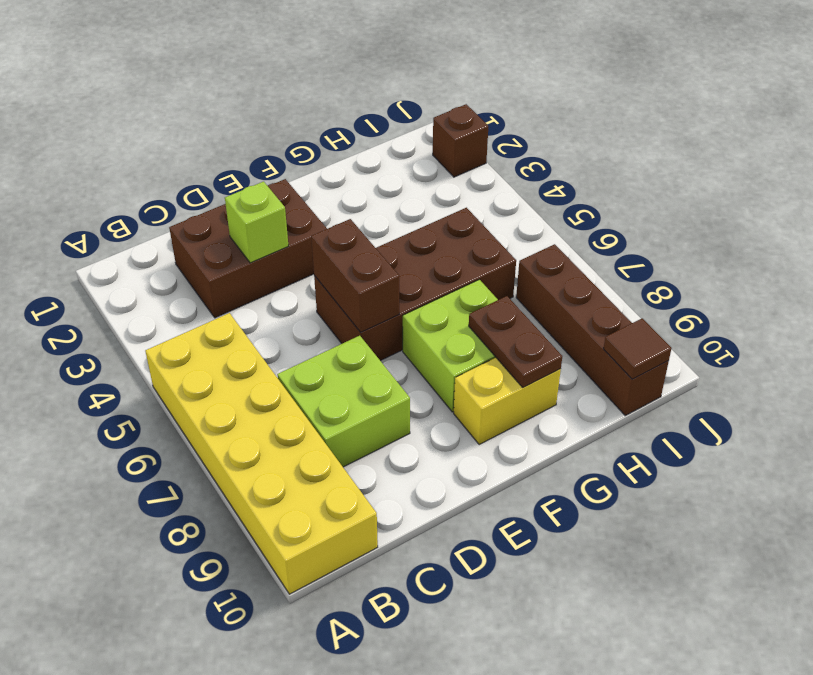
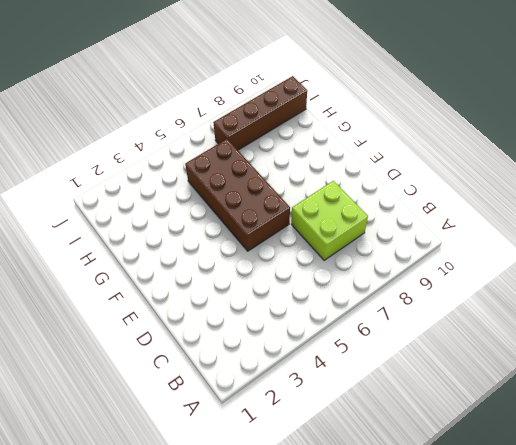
none -> yellow brick A5:B10 level 1
none -> brown brick C2:E3 level 1
none -> lime brick F7:G8 level 1

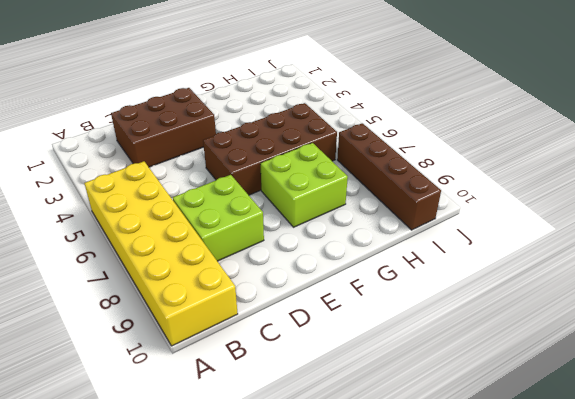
none -> yellow brick F9:G9 level 1
none -> brown brick J2 level 1
none -> lime brick D3 level 2

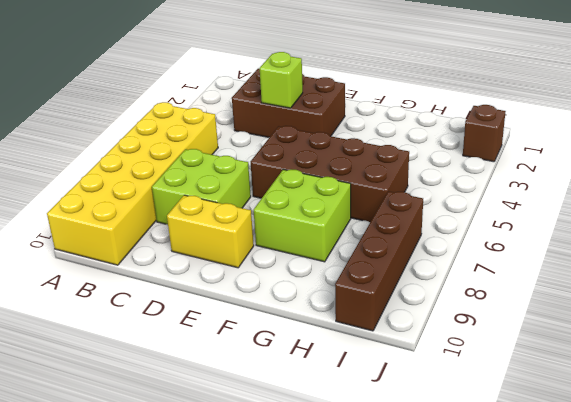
yellow brick D9:E9 level 1 -> yellow brick F9:G9 level 1
none -> brown brick E5:E6 level 2
none -> brown plate G8:G9 level 2
none -> brown tile I10 level 2

